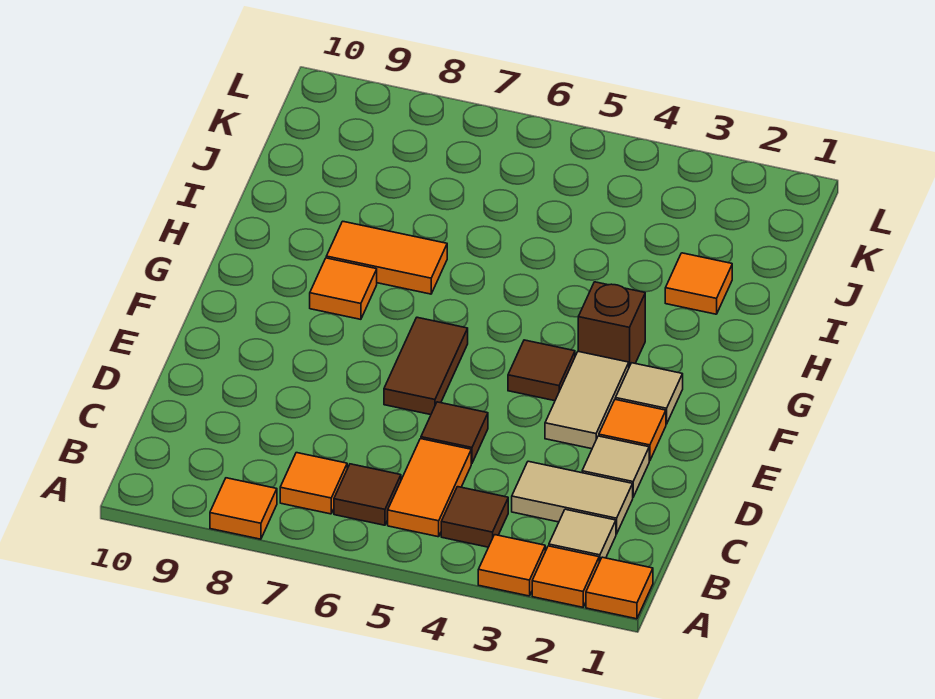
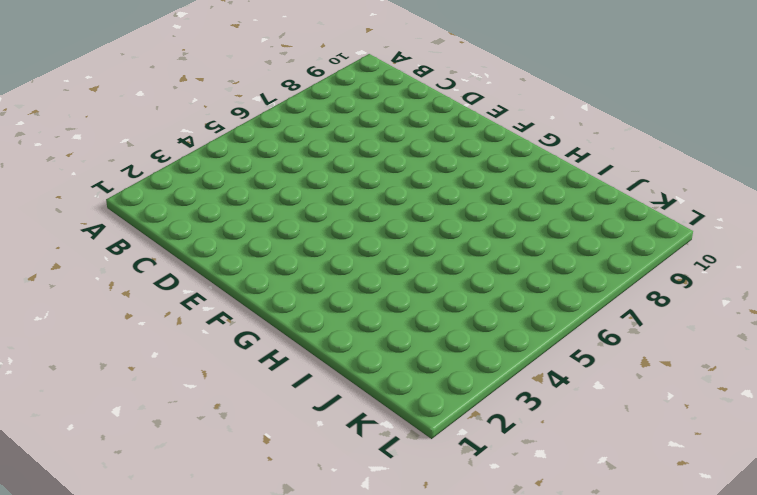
none -> orange tile A1 level 1
none -> orange tile A2 level 1
none -> orange tile A3 level 1

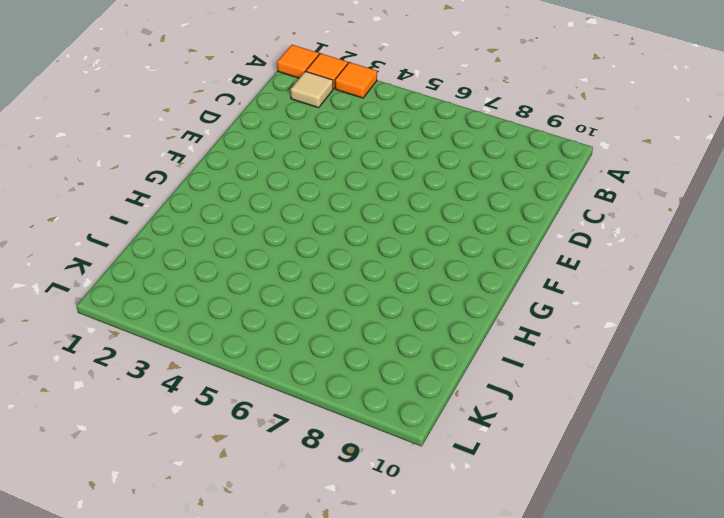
none -> orange tile A8 level 1
none -> brown tile B4 level 1
none -> orange tile B5:C5 level 1

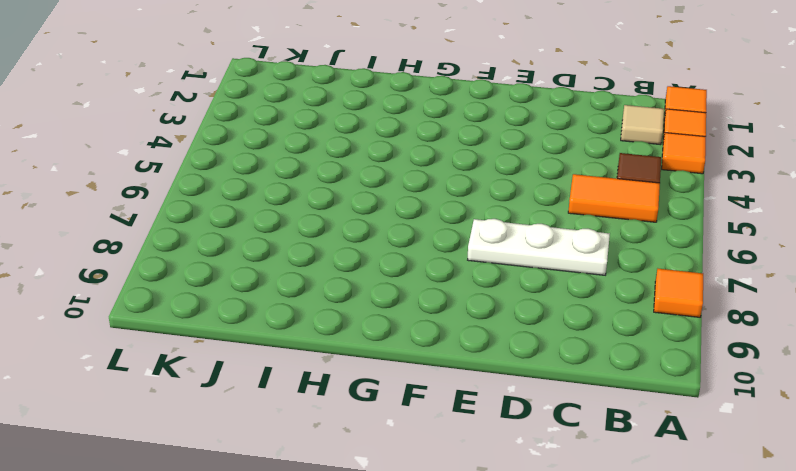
white plate C7:E7 level 1 -> none
none -> brown tile B6 level 1
none -> orange tile B7 level 1
none -> tan tile C2:C3 level 1

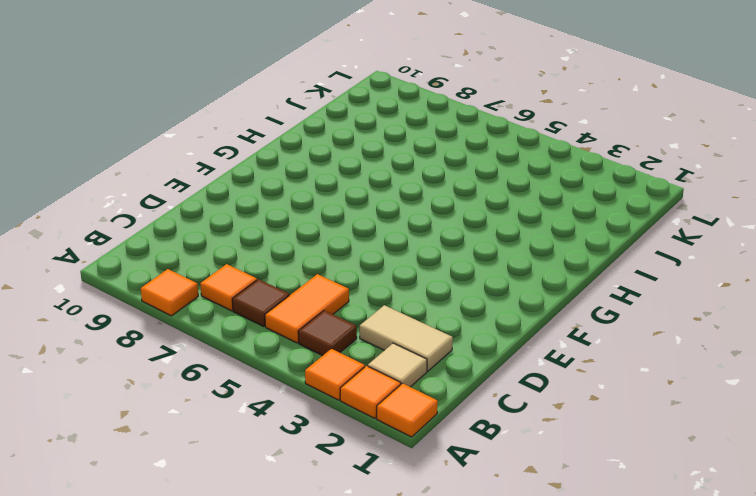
none -> tan tile D2 level 1
none -> brown tile D5 level 1
none -> orange tile E2 level 1

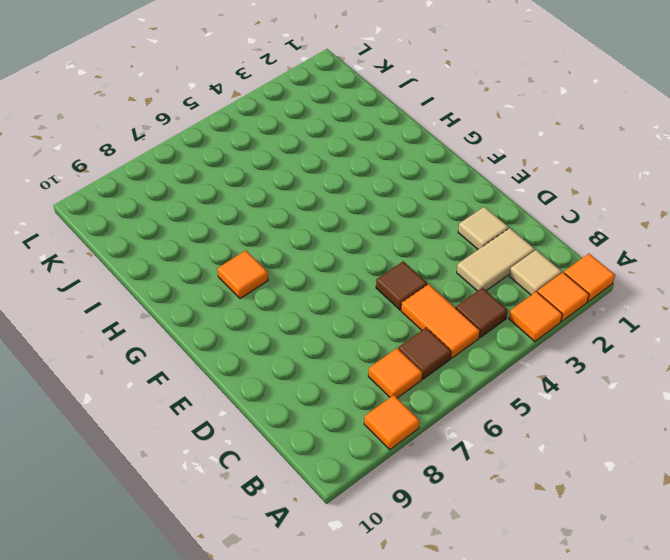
none -> orange tile E2 level 1
none -> tan tile E3:F3 level 1
none -> brown tile E6:F6 level 1

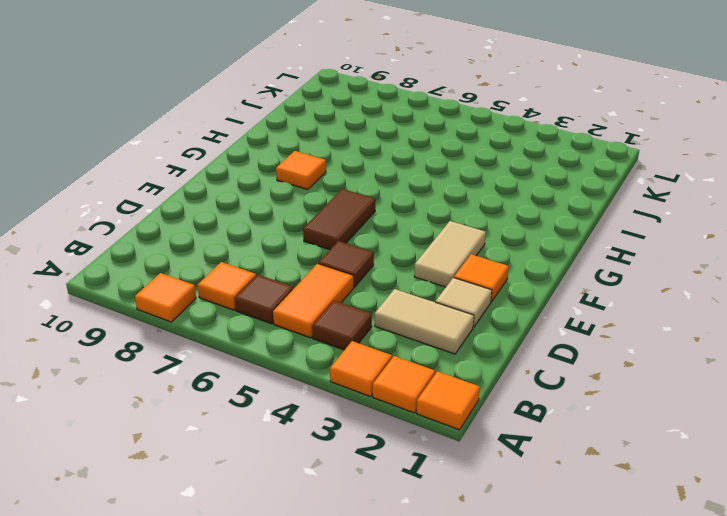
none -> tan tile B2 level 1
none -> tan tile F2 level 1
none -> brown tile F4 level 1

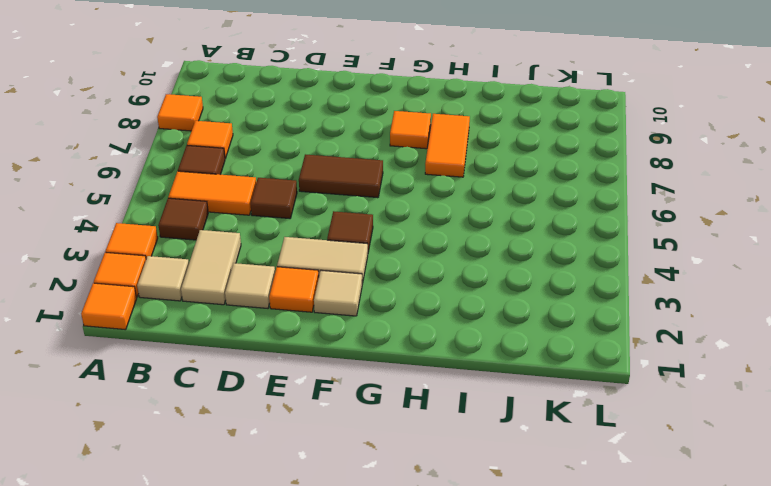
none -> brown brick G3 level 1
none -> orange tile I2 level 1

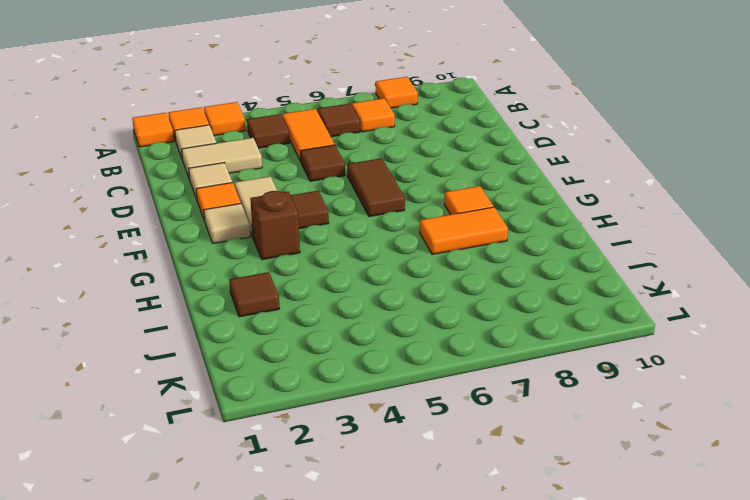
brown tile I2 level 1 -> orange tile I2 level 1

